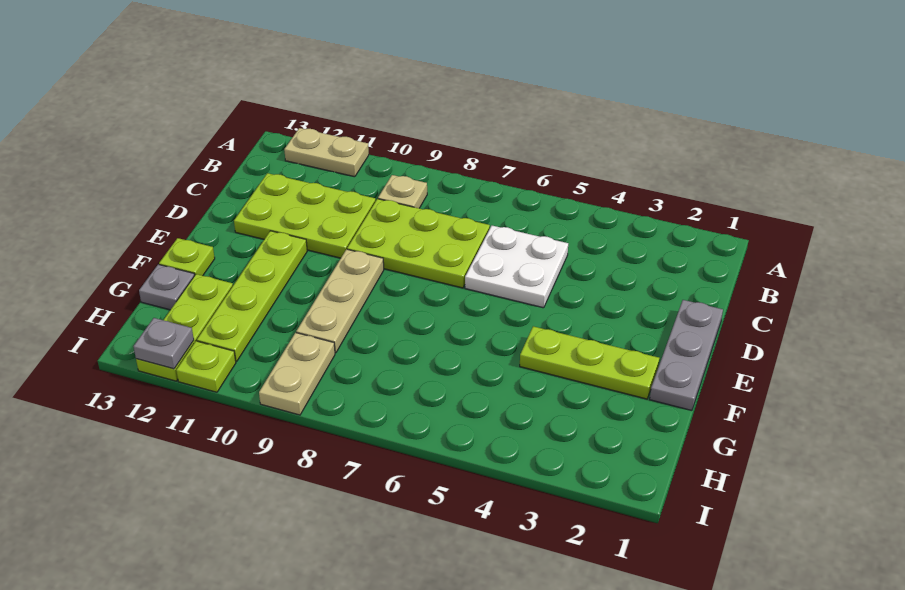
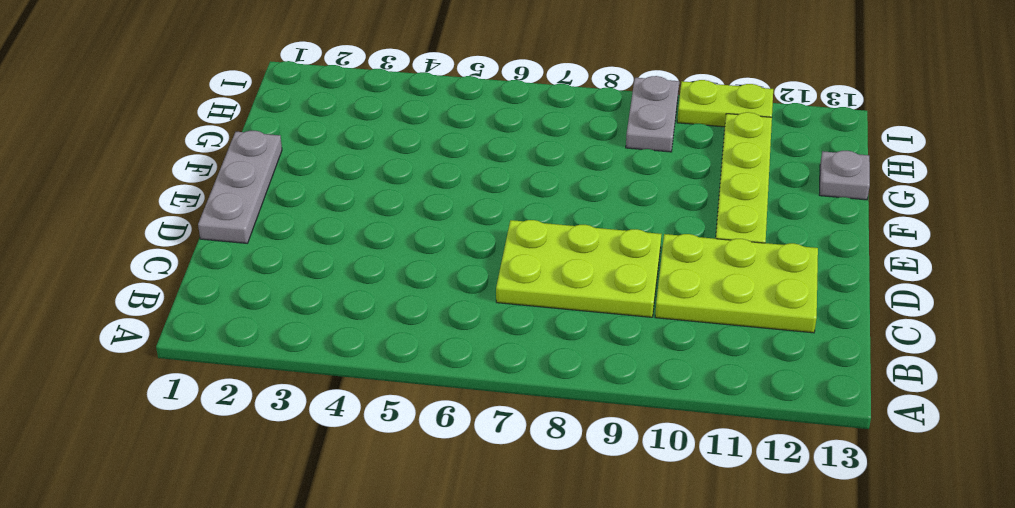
grey plate H9:I9 level 1 -> tan plate H9:I9 level 1
lime plate I10:I11 level 1 -> lime plate I11 level 1
none -> tan plate A11:A12 level 1
none -> tan plate B9 level 1
none -> white plate C5:D6 level 1

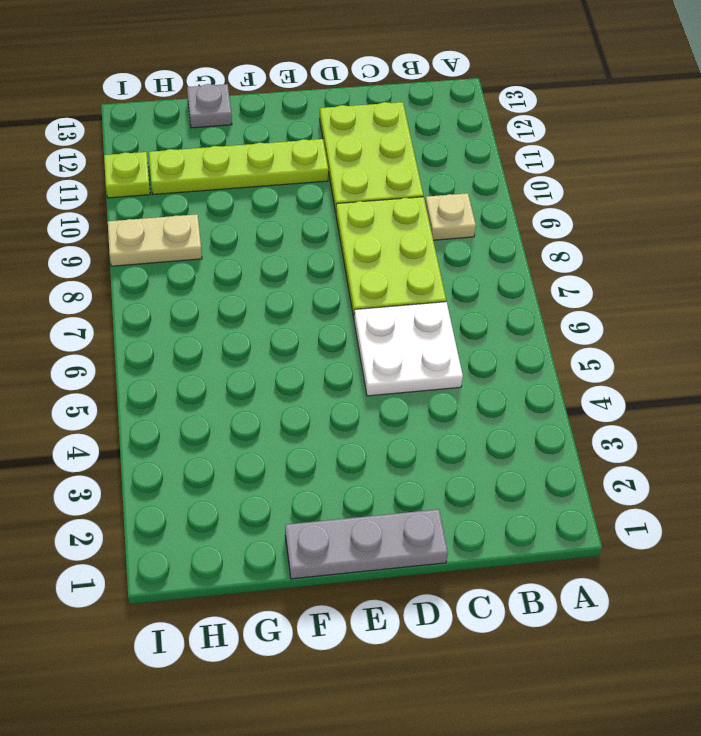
none -> tan plate A11:A12 level 1
none -> tan plate E9:G9 level 1
none -> lime plate F2:F4 level 1

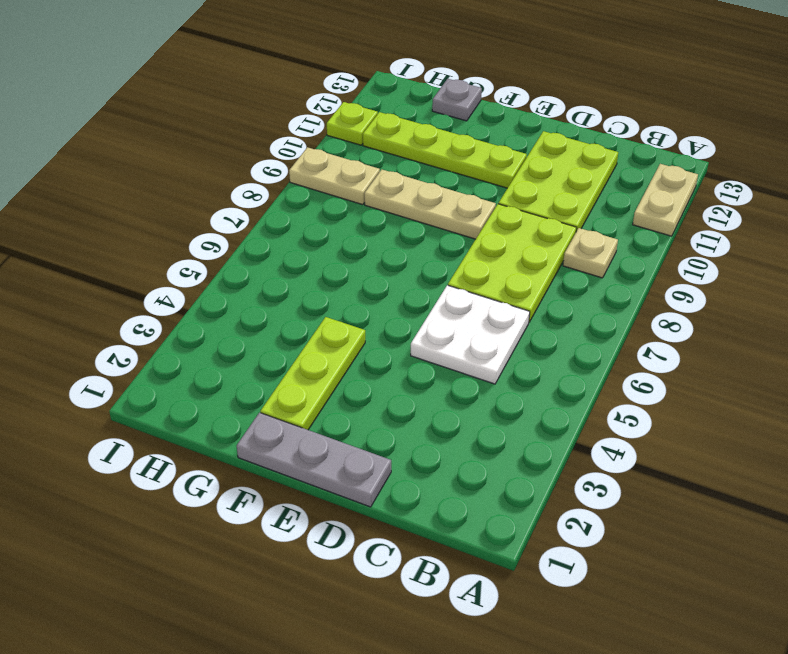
none -> lime plate F13 level 1
none -> lime plate G12:I12 level 1
none -> grey plate I12 level 2

